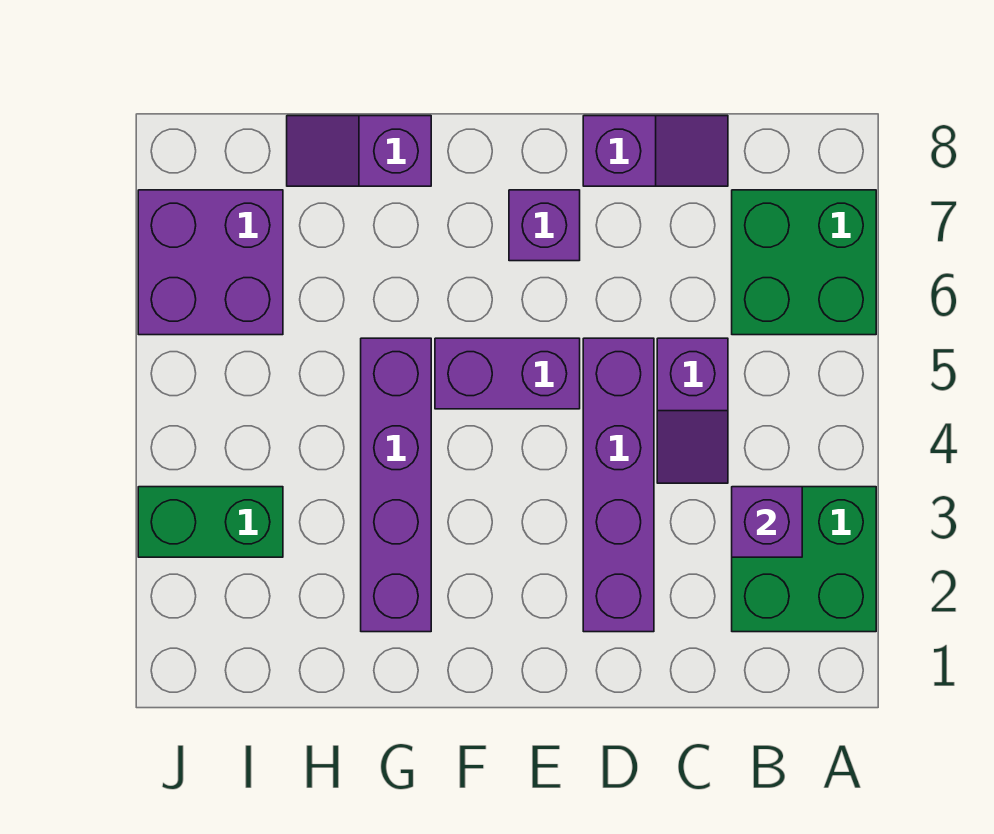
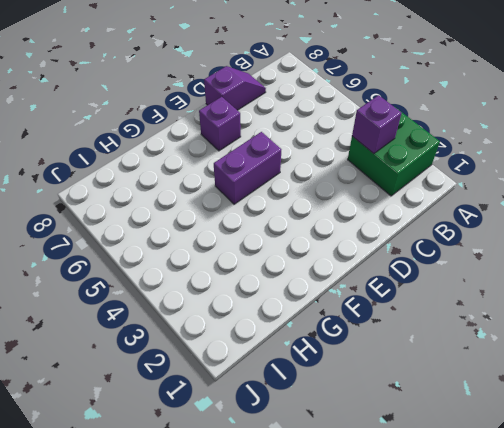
none -> green brick A6:B7 level 1
none -> purple slope C4:C5 level 1 top 5
none -> purple brick D2:D5 level 1

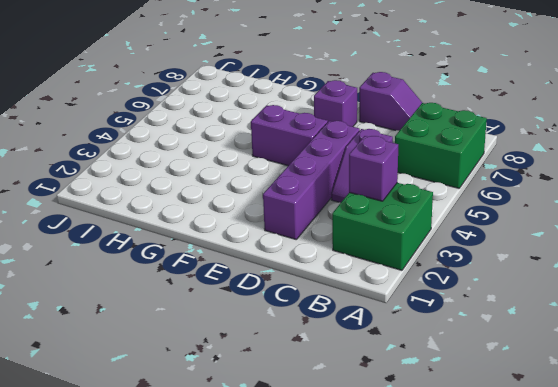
none -> purple brick G2:G5 level 1
none -> purple slope G8:H8 level 1 top G
none -> green brick I3:J3 level 1

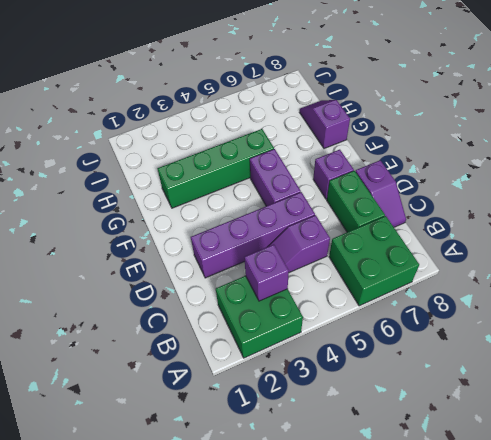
green brick C7:D7 level 1 -> green brick I3:J3 level 1
green brick G2:G5 level 1 -> purple brick G2:G5 level 1
none -> purple brick I6:J7 level 1

